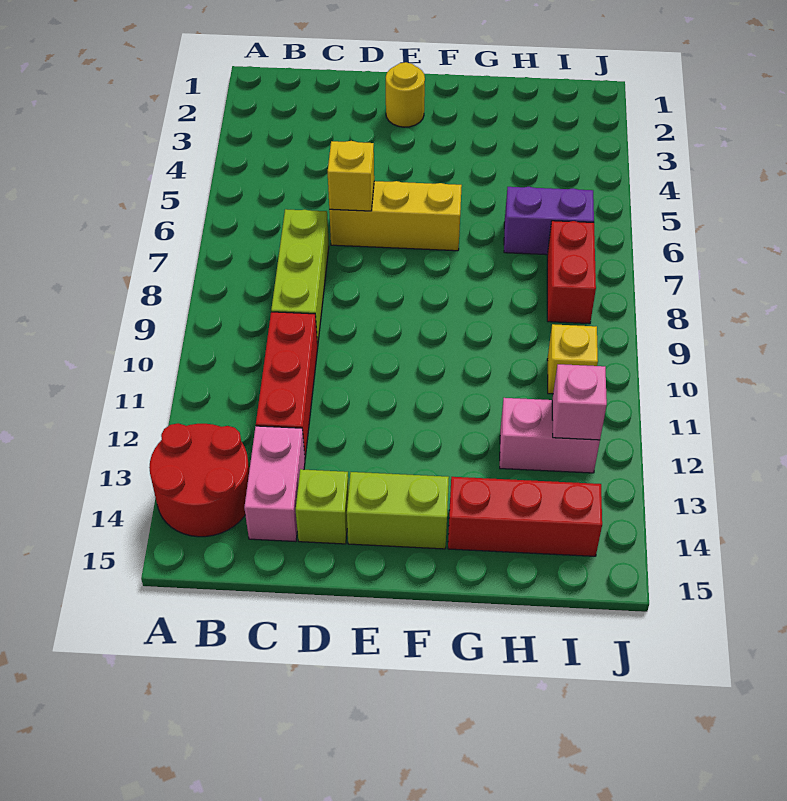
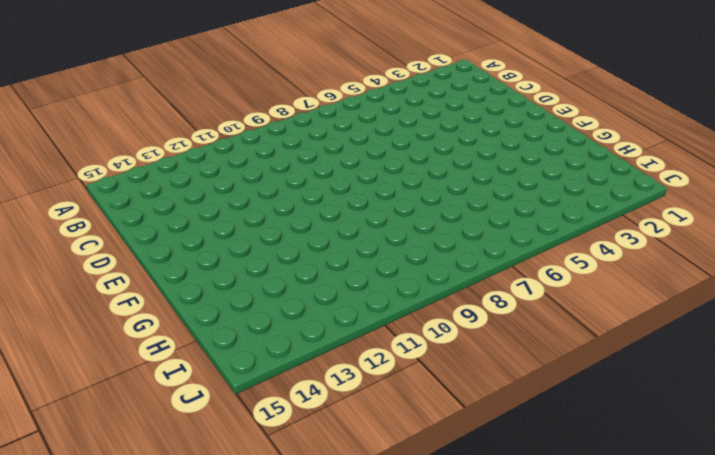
none -> red round brick A13:B14 level 1
none -> lime brick C7:C9 level 1
none -> red brick C10:C12 level 1

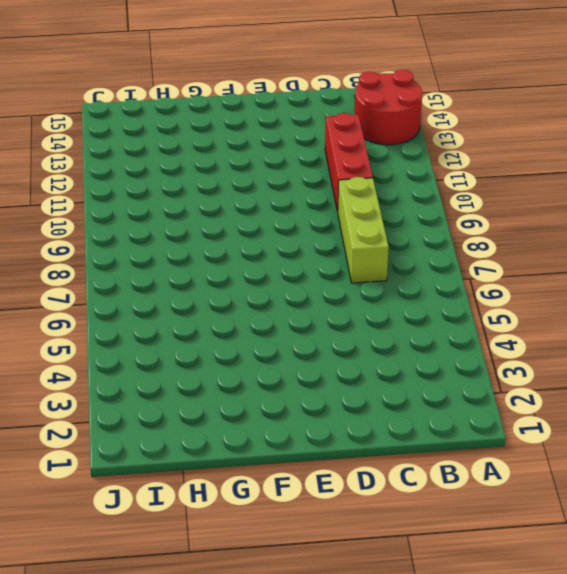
none -> pink brick C13:C14 level 1
none -> yellow brick D6:F6 level 1
none -> lime brick D14 level 1

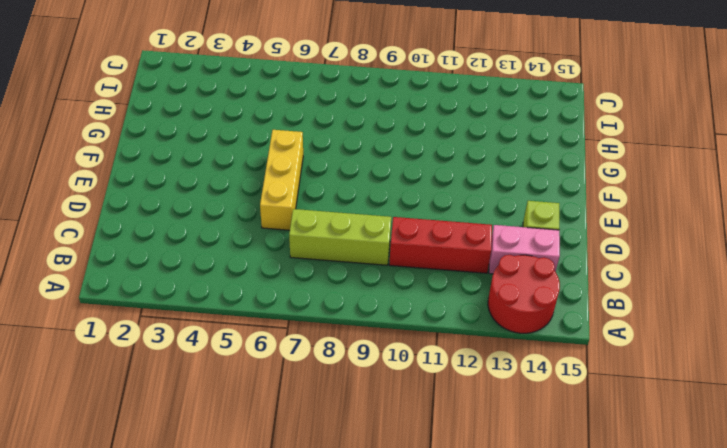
none -> yellow round brick E2 level 1
none -> lime brick E14:F14 level 1
none -> red brick G14:I14 level 1

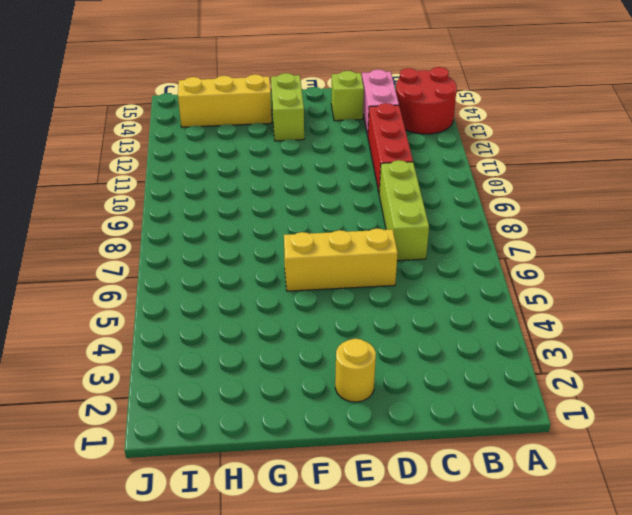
lime brick F13:F14 level 1 -> lime brick E14:F14 level 1
yellow brick G14:I14 level 1 -> red brick G14:I14 level 1
none -> purple brick H6:I6 level 1
none -> pink brick H12:I12 level 1
none -> red brick I7:I8 level 1

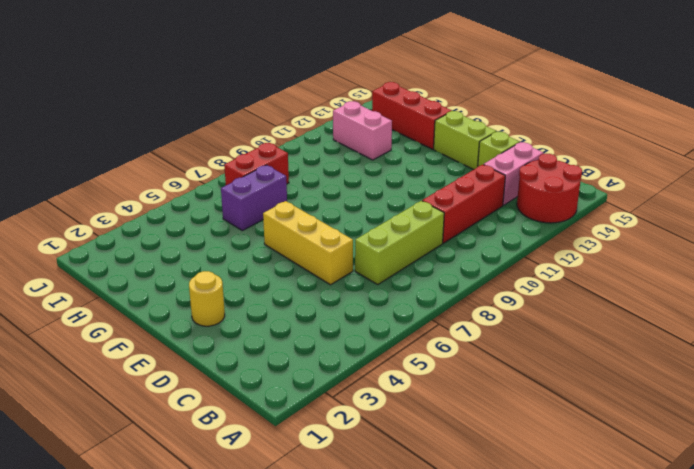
purple brick H6:H7 level 1 -> purple brick H6:I6 level 1
none -> yellow brick I10 level 1
none -> yellow brick D6 level 2
none -> pink brick I12 level 2

